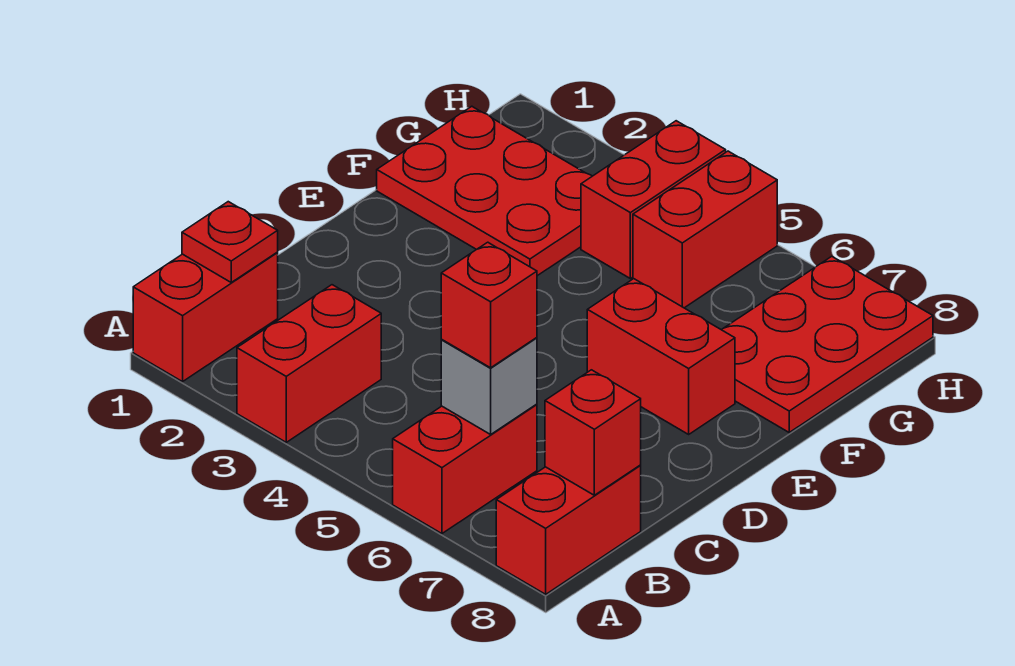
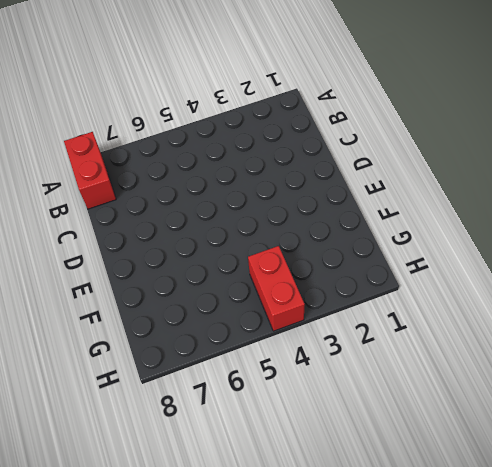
none -> red brick A1:B1 level 1
none -> red brick A3:B3 level 1
none -> red brick A6:B6 level 1

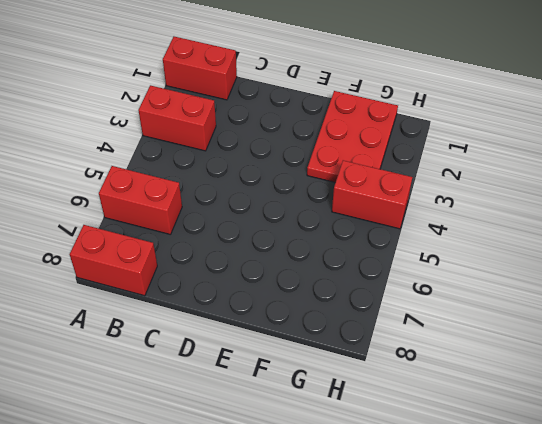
none -> red brick E6:E7 level 1
none -> red plate F7:H8 level 1
none -> red brick G5:H5 level 1

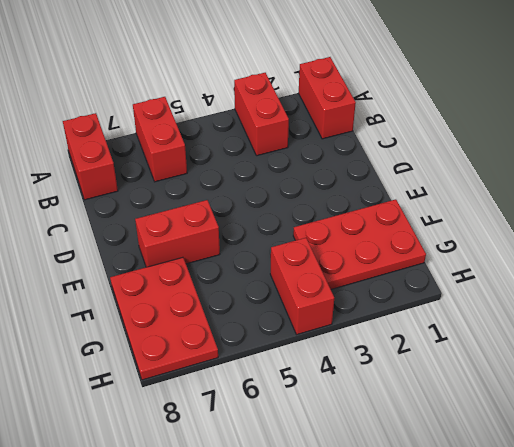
none -> red brick G5:H5 level 1
none -> red plate B1 level 2
none -> grey brick B6 level 2

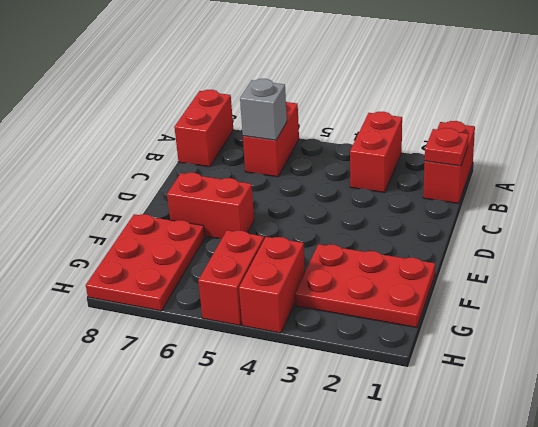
none -> red brick B8 level 2
none -> red brick B6 level 3

